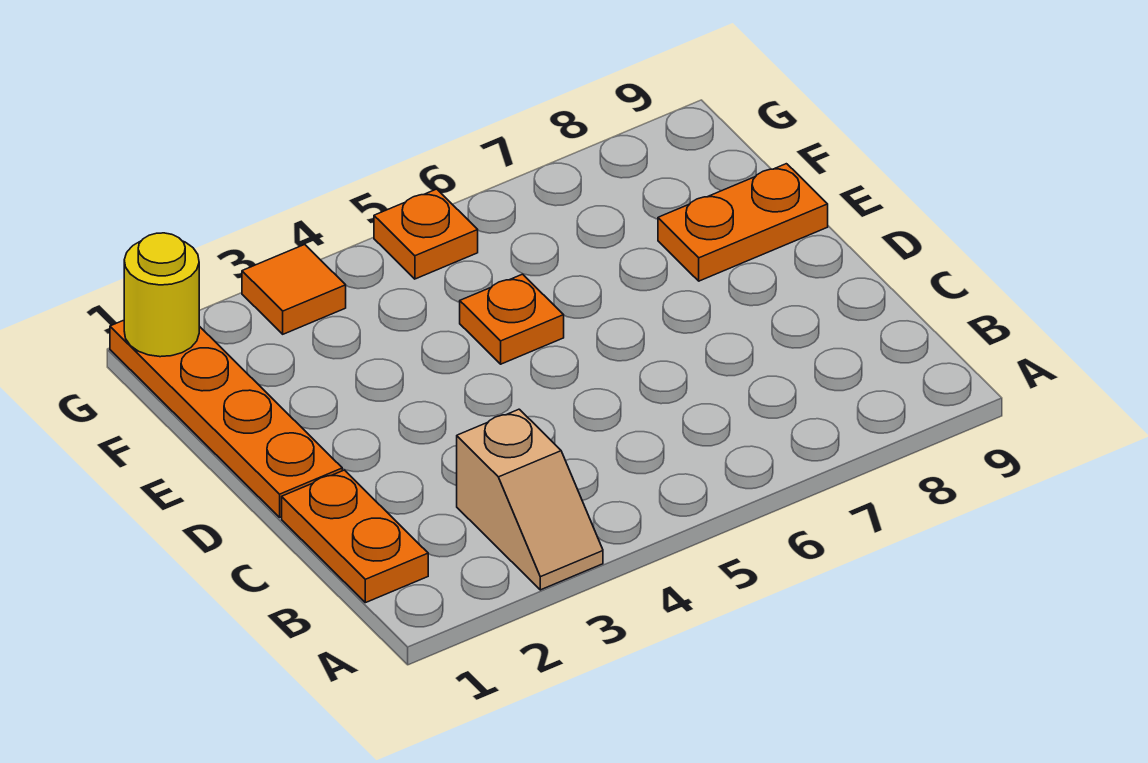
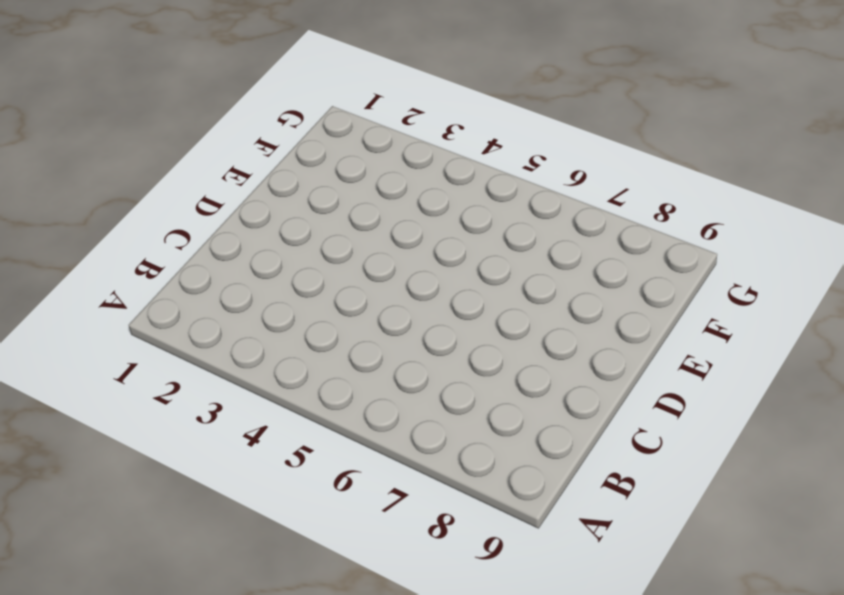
none -> tan slope A3:B3 level 1 top B
none -> orange plate B1:C1 level 1

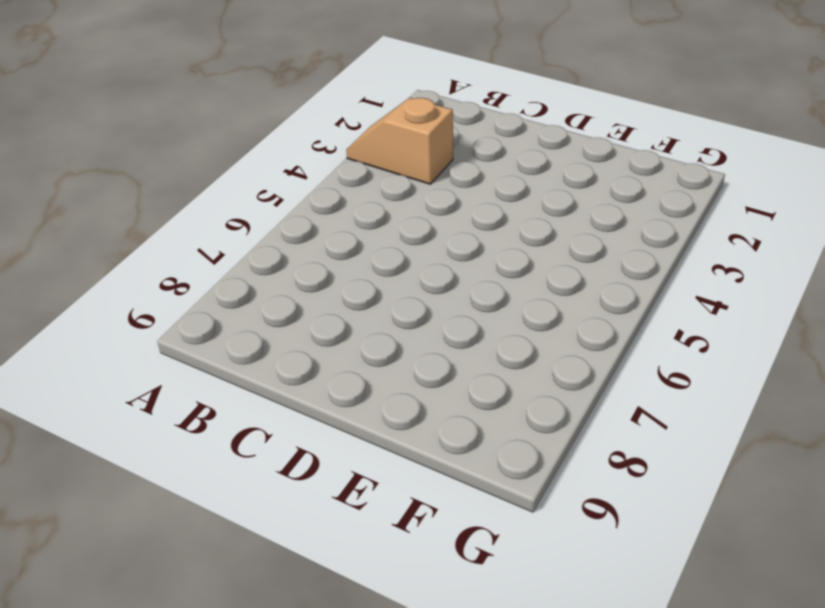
none -> orange plate B1:C1 level 1
none -> orange plate D1:G1 level 1

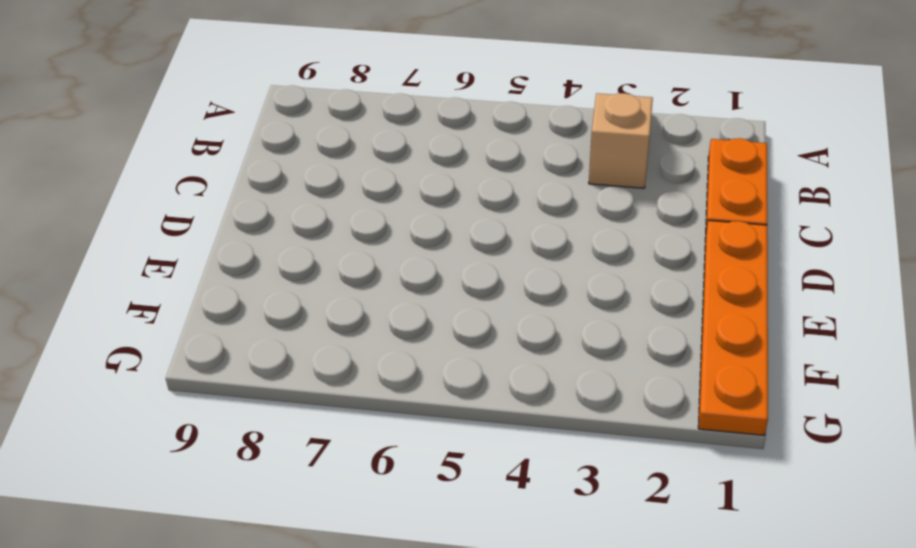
none -> orange plate E5 level 1
none -> orange plate E8:E9 level 1

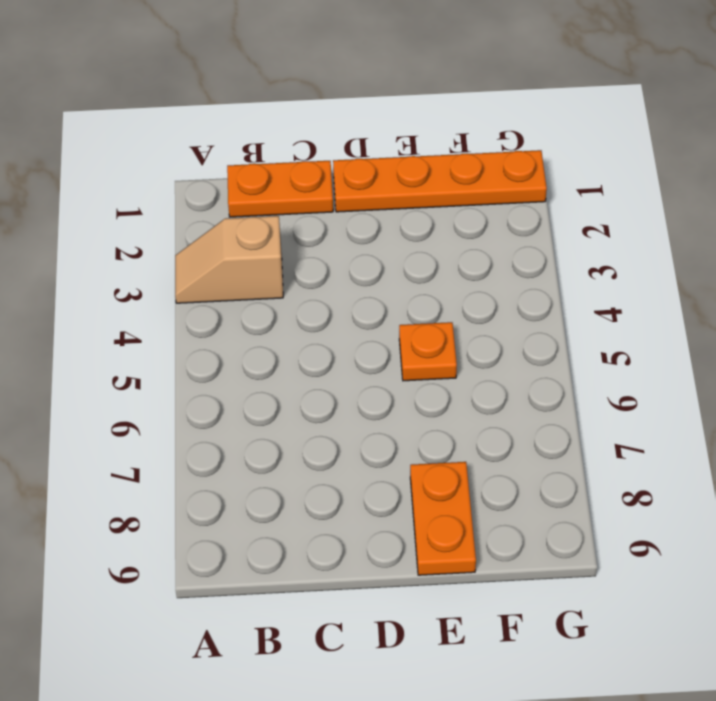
none -> orange tile G3 level 1
none -> orange plate G5 level 1

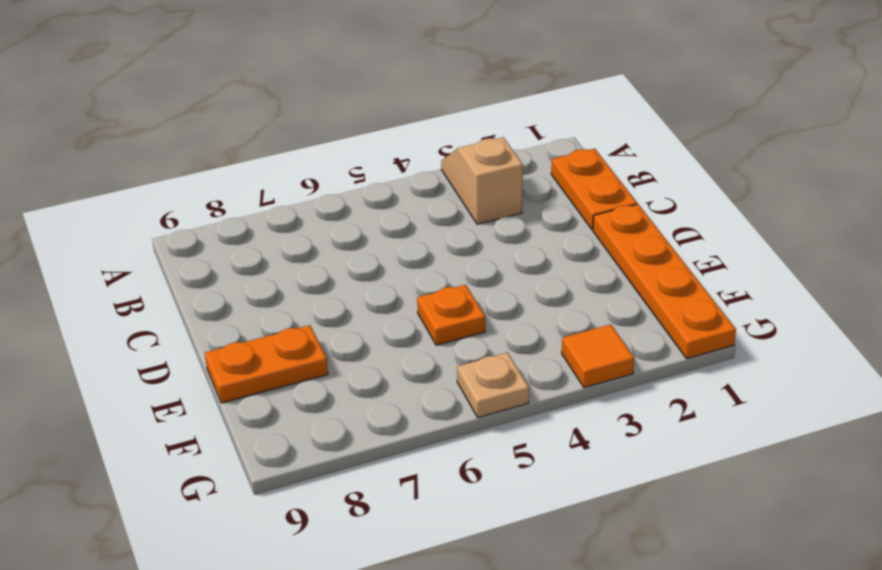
tan plate G5 level 1 -> orange plate G5 level 1
none -> yellow round brick G1 level 2

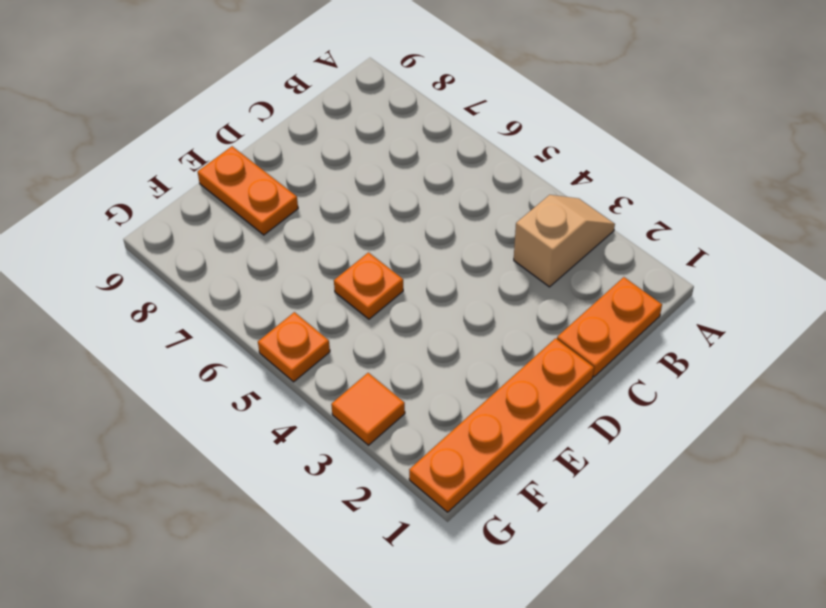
none -> yellow round brick G1 level 2

